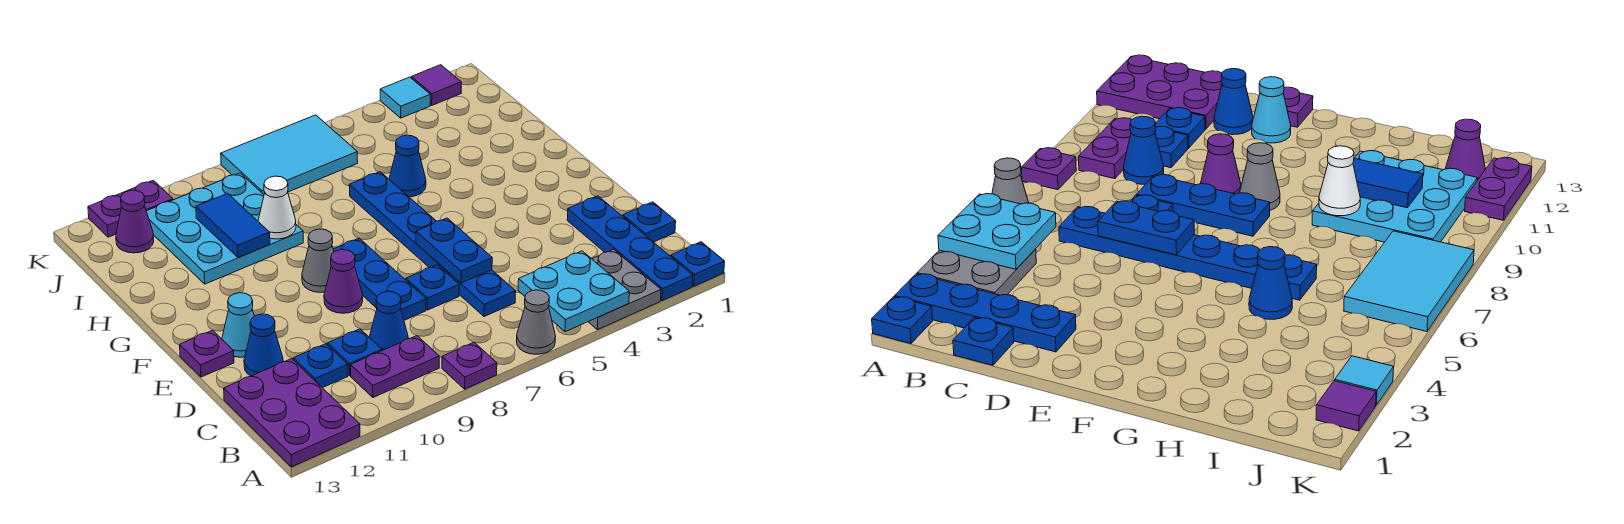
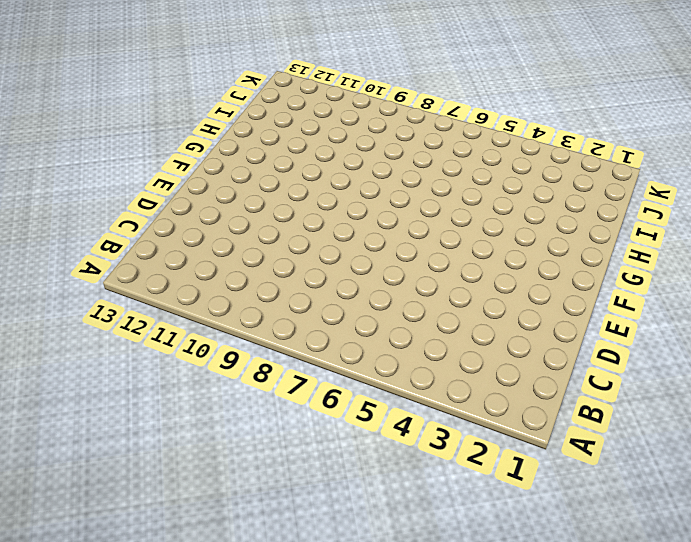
none -> blue plate A1 level 1
none -> blue plate A2:D2 level 1
none -> grey plate A3:B4 level 1
none -> grey cone A6 level 1

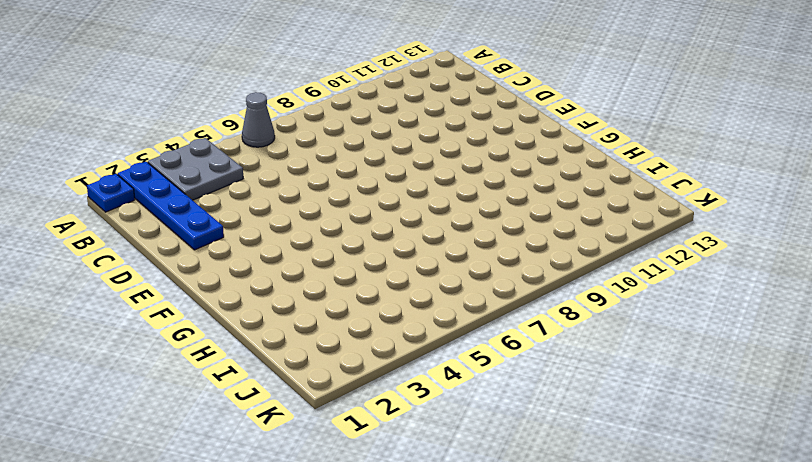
none -> purple plate A8 level 1
none -> purple plate A12:C13 level 1
none -> purple plate B9:B10 level 1
none -> blue plate C1 level 1

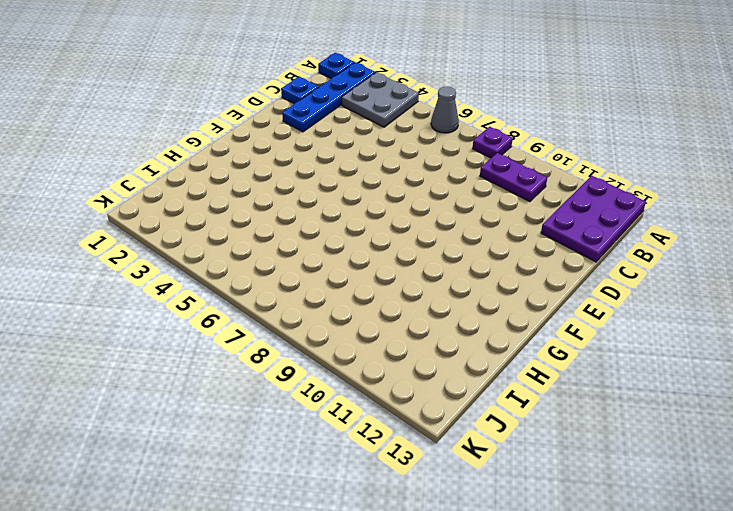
none -> blue plate C6:H6 level 1
none -> blue cone C9 level 1
none -> blue plate C10 level 1
none -> blue plate C11 level 1

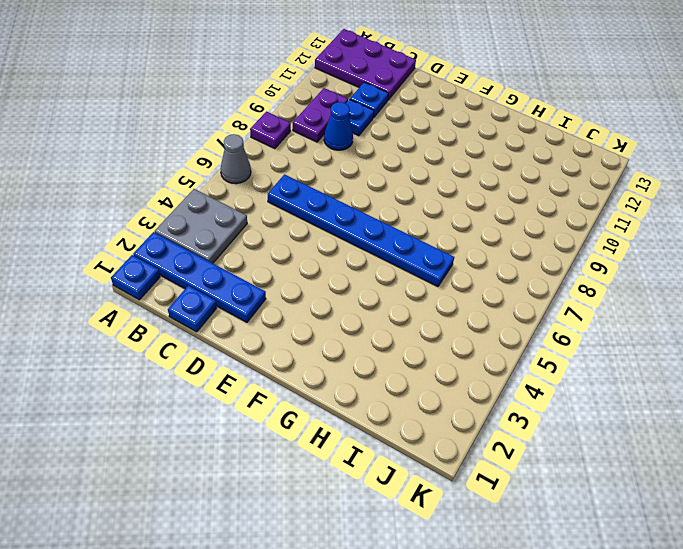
none -> blue plate D7 level 1
none -> blue plate D8:F8 level 1
none -> blue cone D12 level 1
none -> purple cone E9 level 1

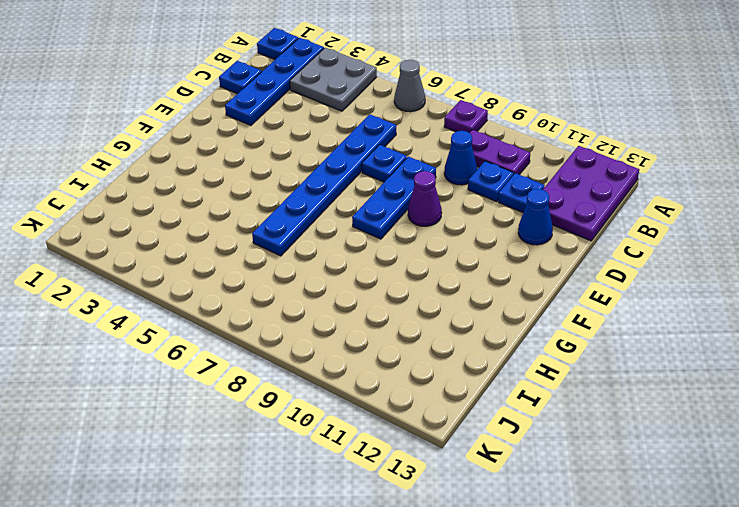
none -> cyan cone E12 level 1
none -> purple plate E13 level 1
none -> grey cone F9 level 1
none -> blue cone H5 level 1

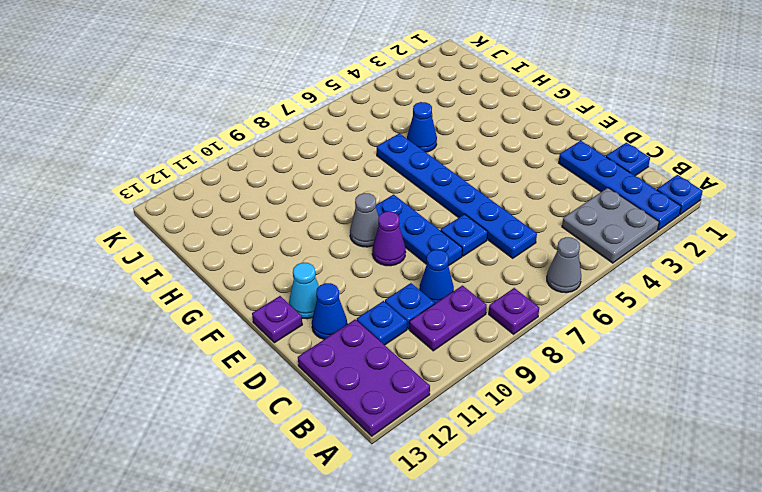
none -> cyan plate H9:J11 level 1
none -> cyan tile J6:K8 level 1
none -> purple cone J12 level 1
none -> purple tile K2 level 1

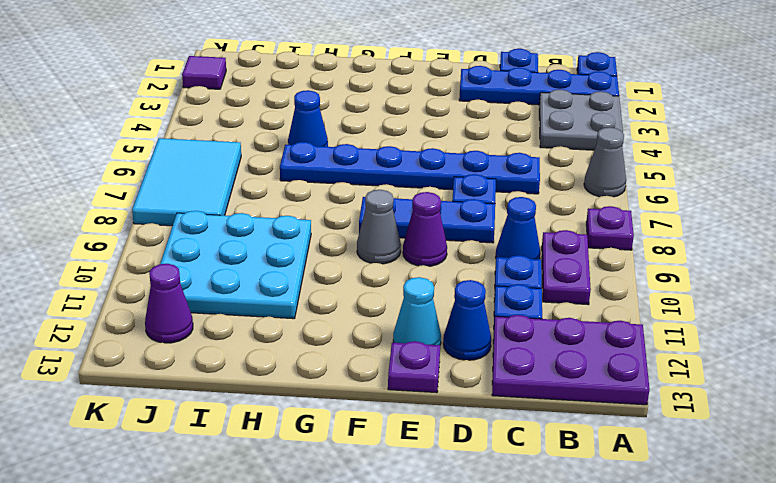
none -> cyan tile K3 level 1
none -> purple plate K11:K12 level 1
none -> cyan plate A4:B5 level 2
none -> blue plate D6:E6 level 2

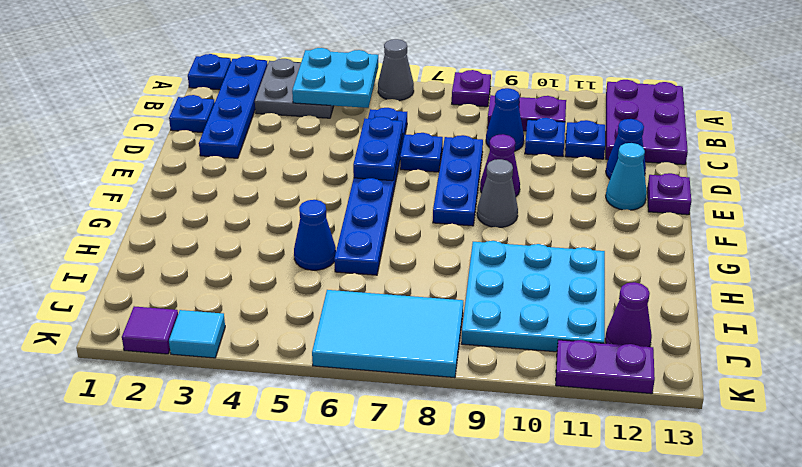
none -> white cone H9 level 2
none -> blue tile H10:I10 level 2

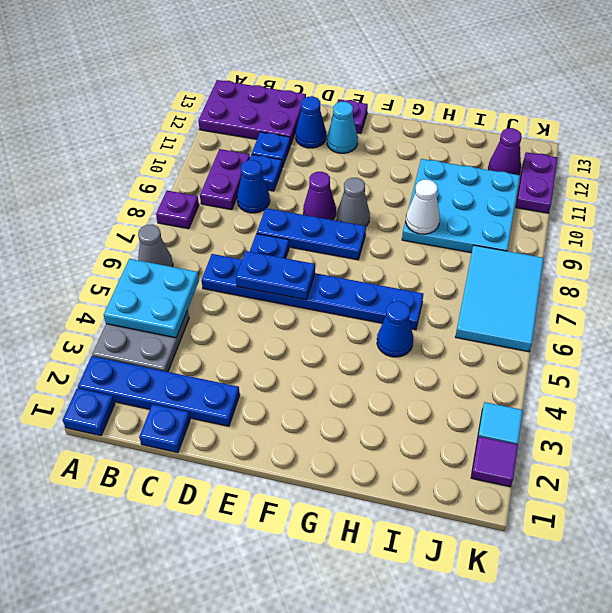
none -> blue tile H10:I10 level 2

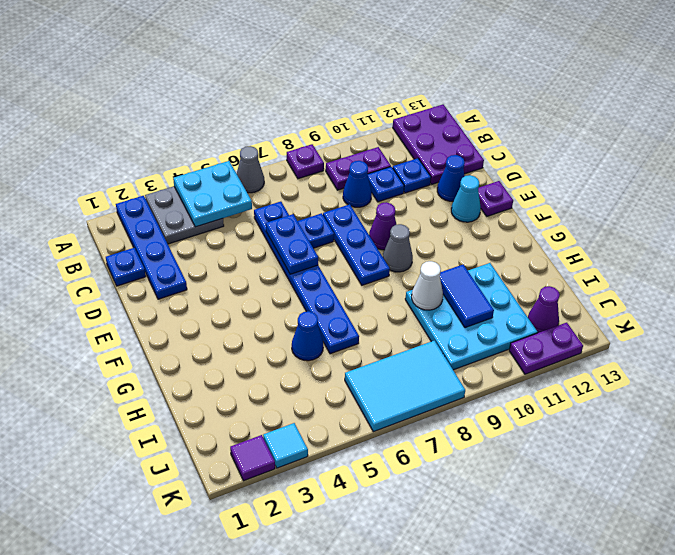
none -> blue plate A1 level 1

